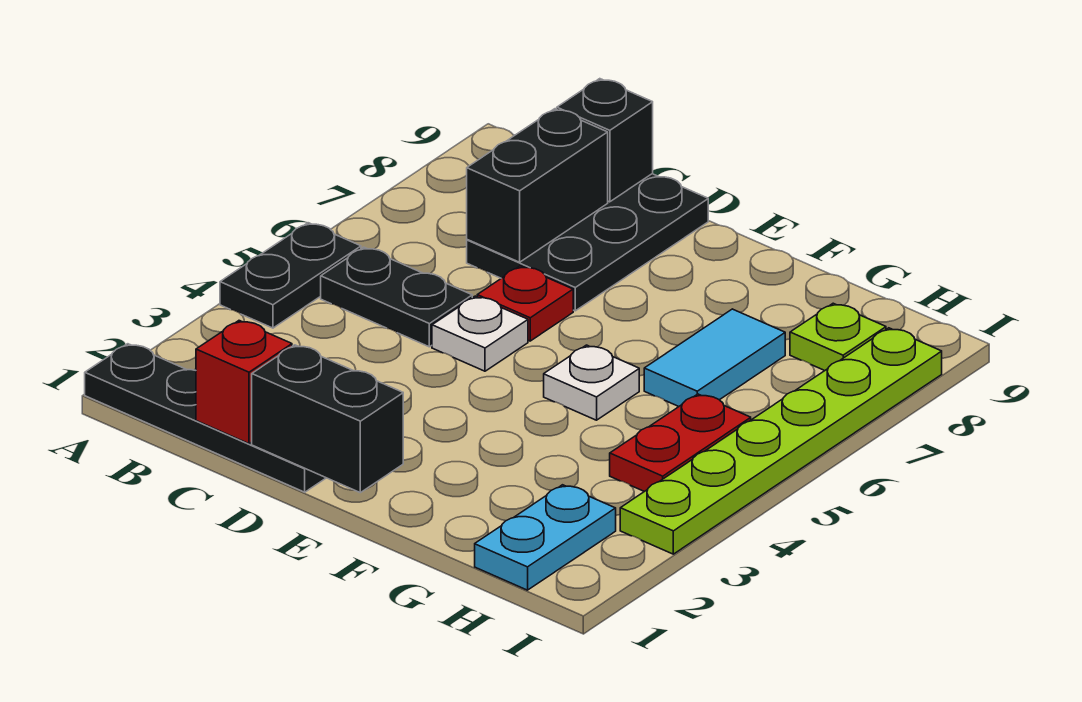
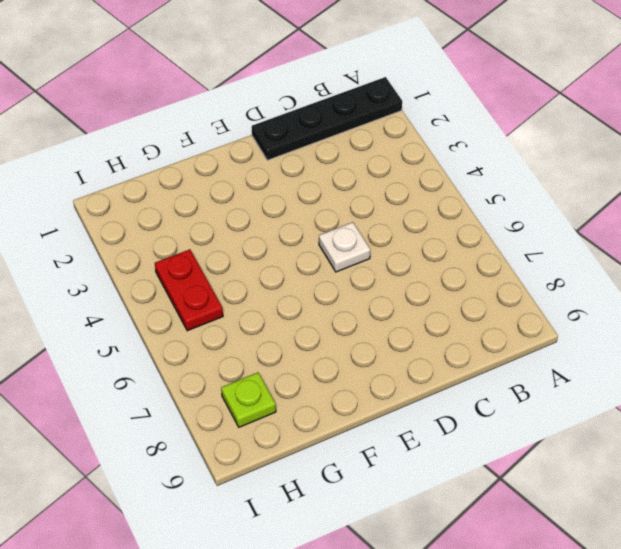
none -> black plate A4:A5 level 1
none -> black plate B5:C5 level 1
none -> black plate C7:D9 level 1

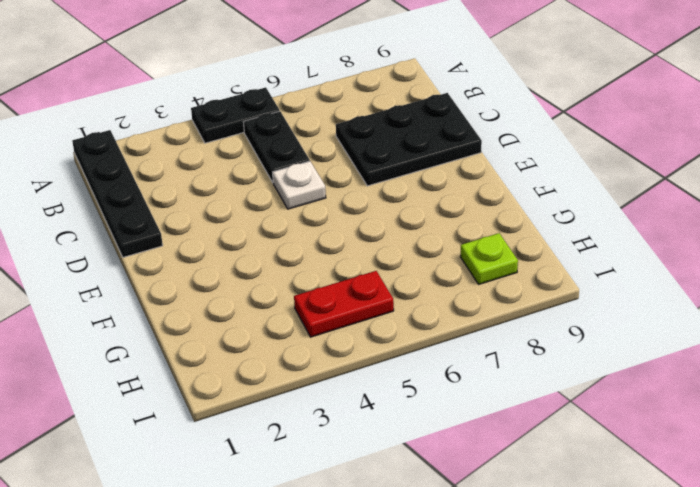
none -> red plate D6 level 1
none -> white plate F5 level 1
none -> cyan tile G6:G7 level 1

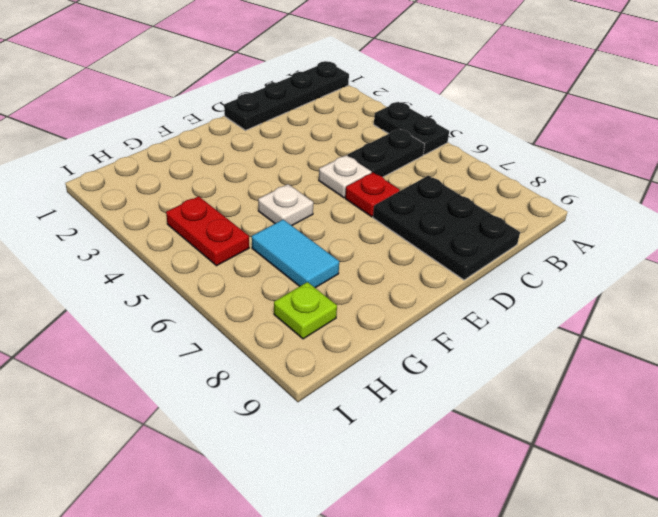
none -> cyan plate H1:H2 level 1
none -> lime plate I3:I8 level 1
none -> red brick C1 level 2

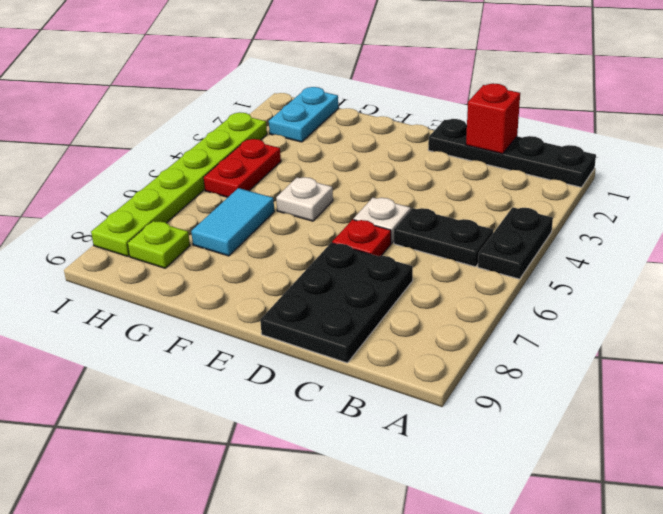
none -> black brick C7:C8 level 2
none -> black brick C9 level 2
none -> black brick D1:E1 level 2

